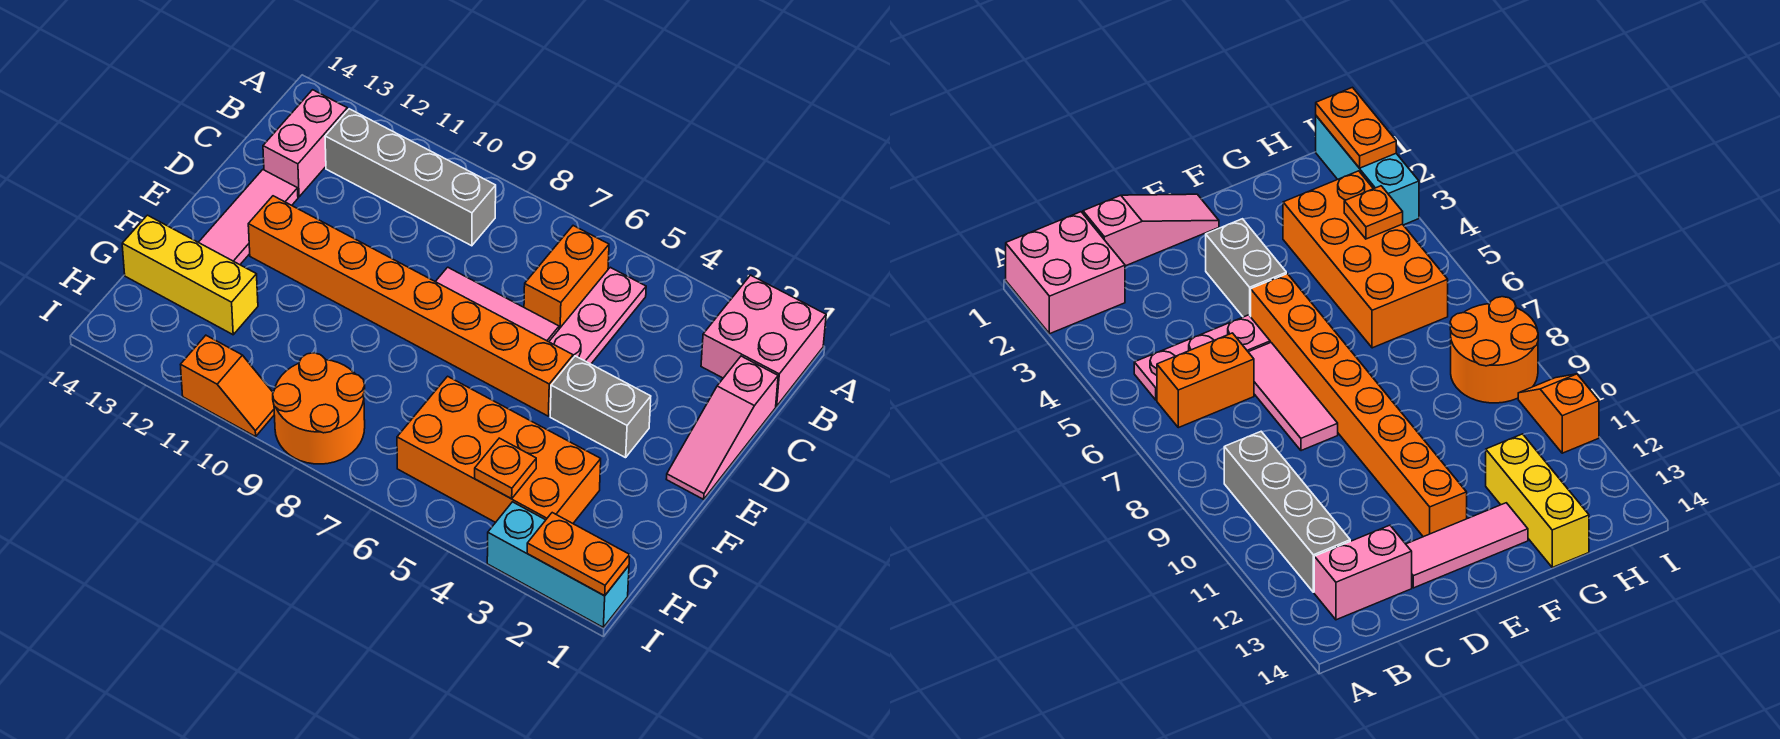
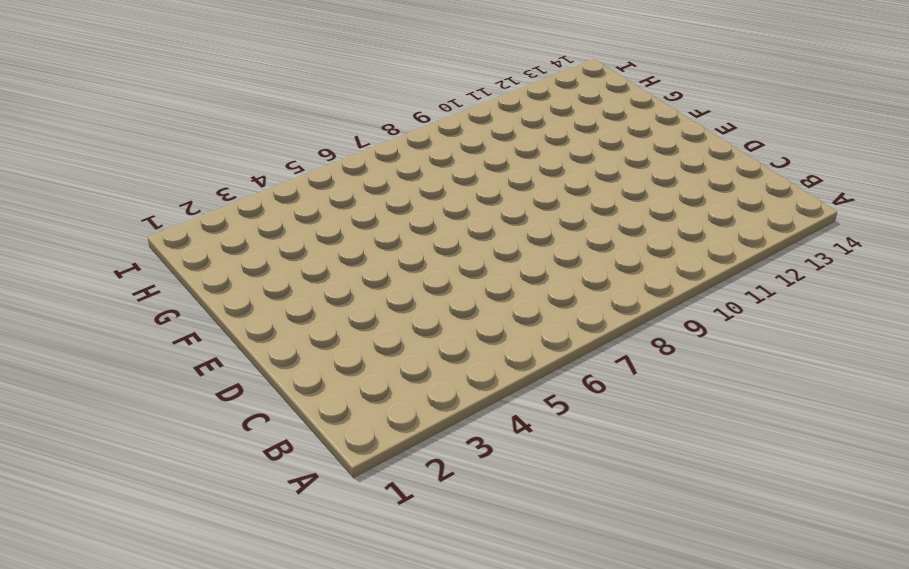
none -> pink brick A1:B2 level 1
none -> pink plate B5:D5 level 1
none -> orange brick B6:C6 level 1

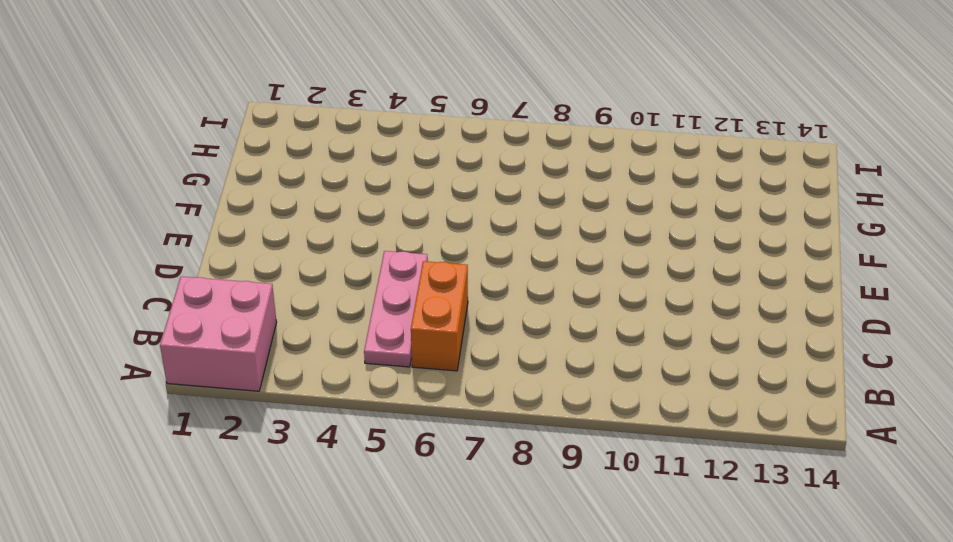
none -> grey brick B9:B12 level 1
none -> pink brick B13:C13 level 1
none -> pink slope C1:E1 level 1 top C

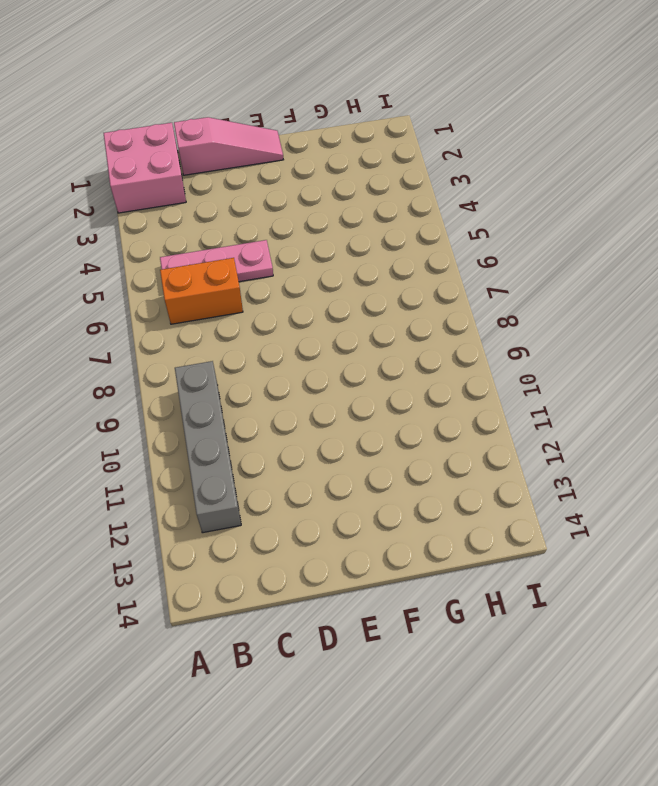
none -> pink brick B13:C13 level 1
none -> pink tile D6:D8 level 1
none -> pink tile D13:F13 level 1

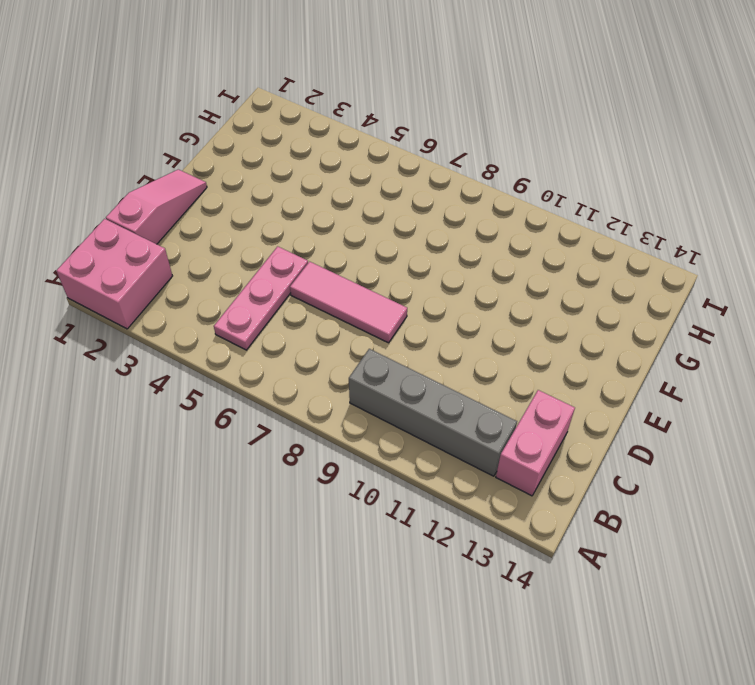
none -> orange brick B6:C6 level 1
none -> pink tile D13:F13 level 1
none -> grey brick E3:E4 level 1

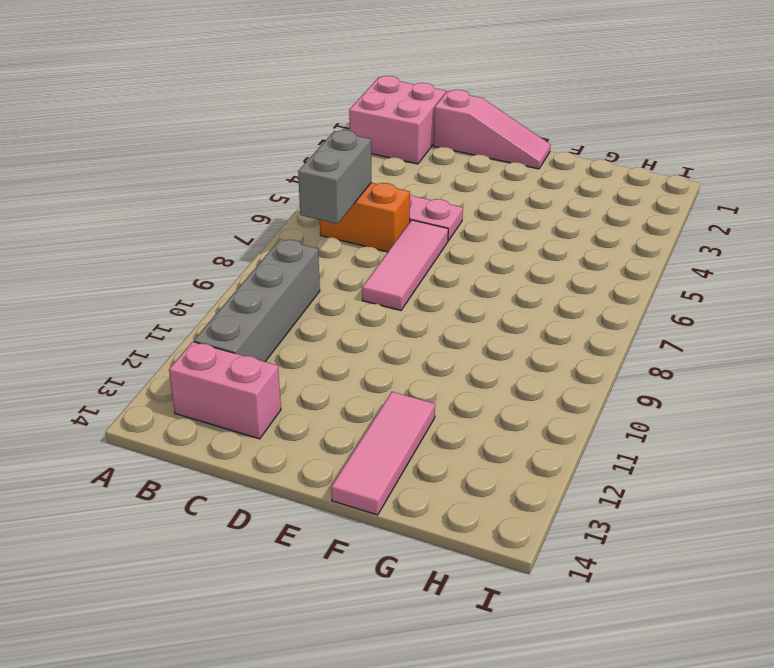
grey brick B6:B7 level 2 -> grey brick E3:E4 level 1
pink tile F12:F14 level 1 -> pink tile D13:F13 level 1
none -> orange brick E5:E12 level 1
none -> orange brick G3:H6 level 1
none -> yellow brick G12:G14 level 1

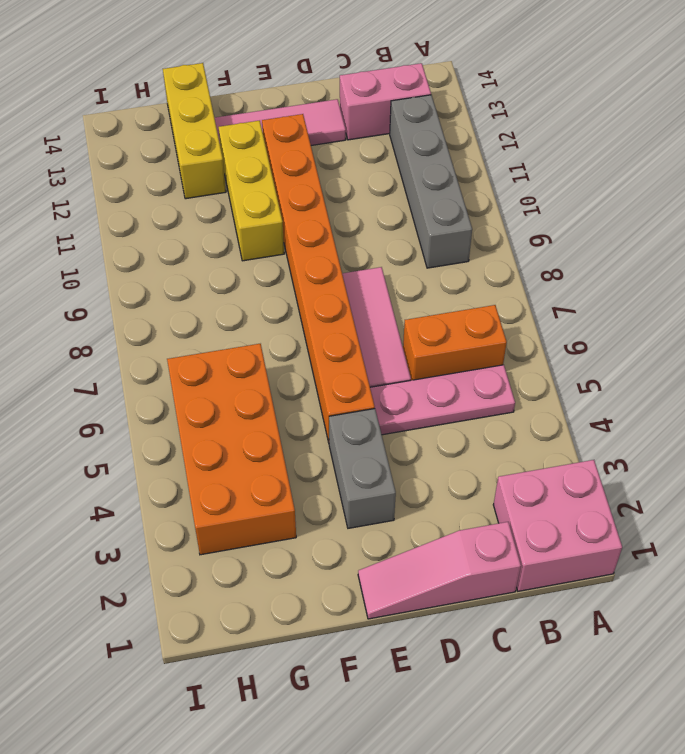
yellow brick F10:F12 level 1 -> none
none -> orange round brick H8:I9 level 1
none -> cyan brick I1:I3 level 1
none -> orange slope I10:I11 level 1 top 11

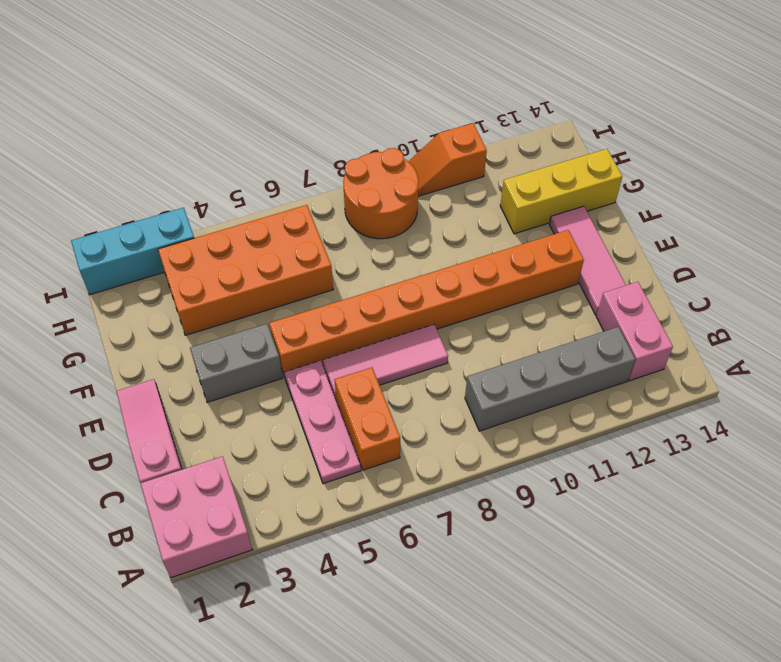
none -> orange plate H4 level 2
none -> orange plate I1:I2 level 2

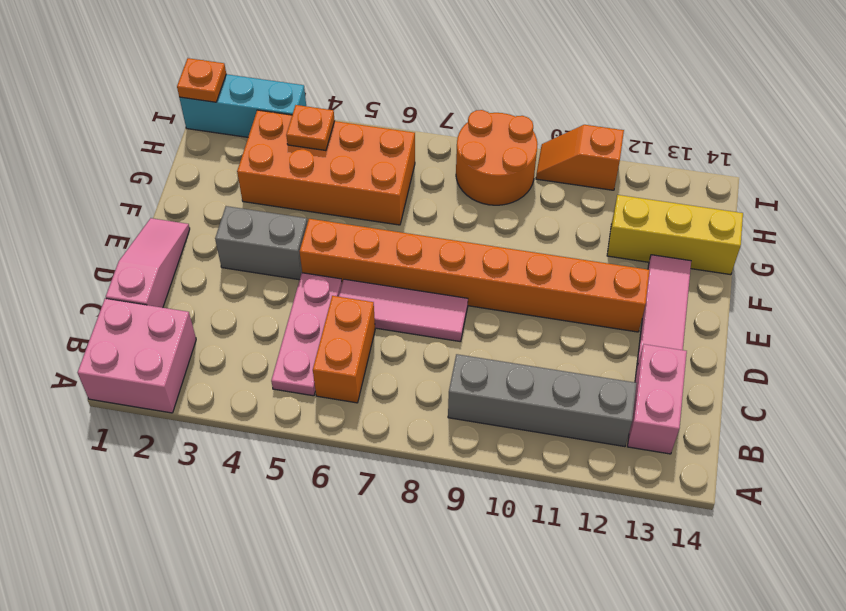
orange plate I1 level 2 -> orange plate I1:I2 level 2

